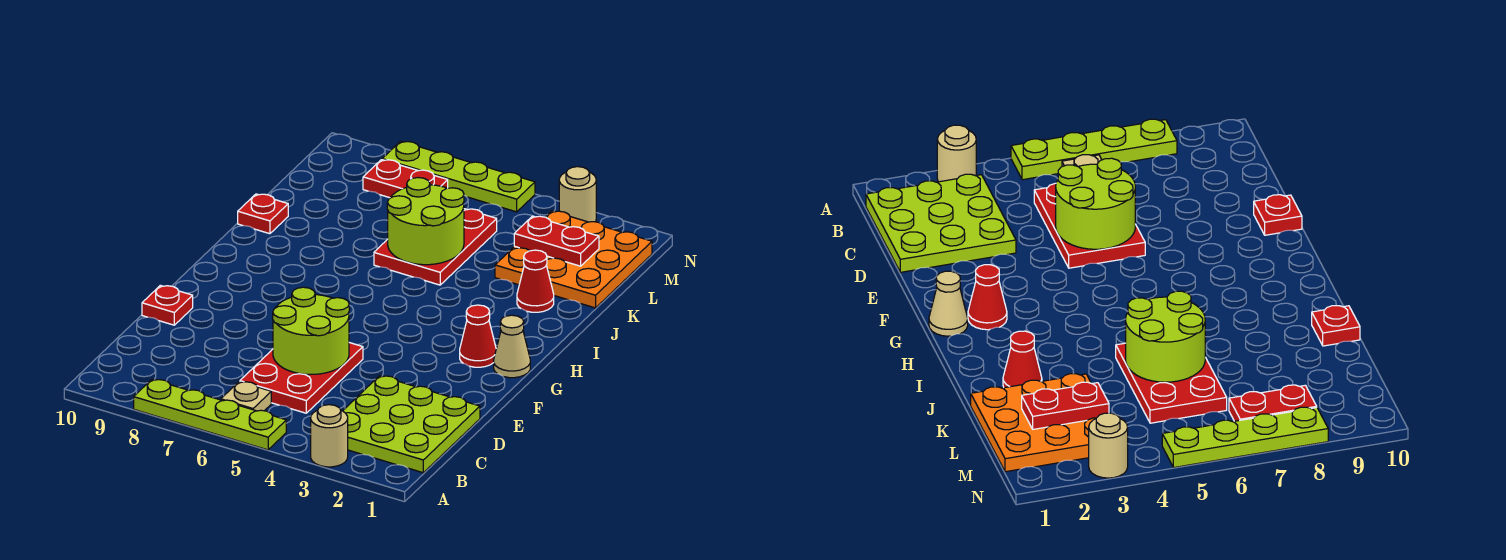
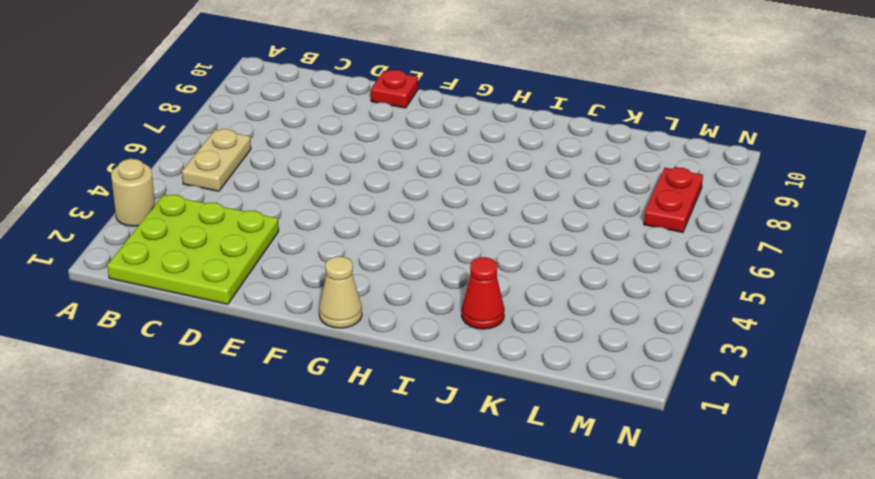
tan plate B5:B6 level 1 -> tan plate B6 level 1
none -> lime plate A5:A8 level 1
none -> red plate C5:E6 level 1
none -> red cone G2 level 1

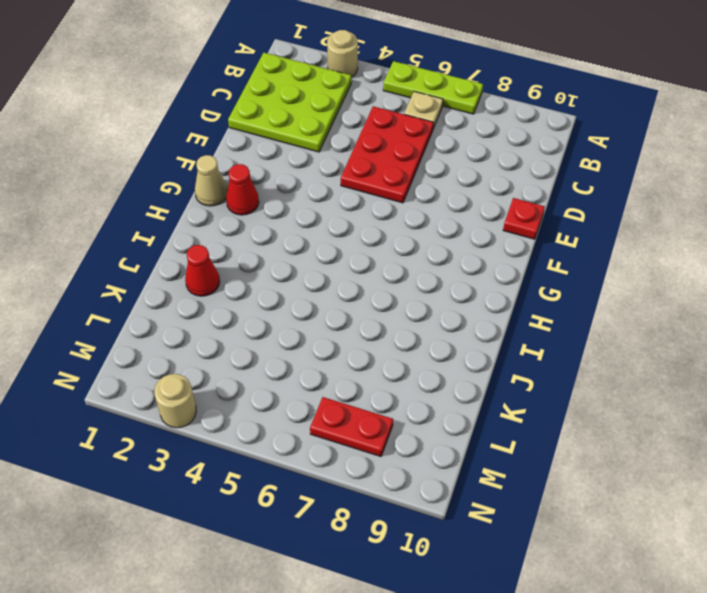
lime plate A5:A7 level 1 -> lime plate A5:A8 level 1
none -> red plate J5:L6 level 1
none -> red plate J10 level 1
none -> orange plate K1:M3 level 1

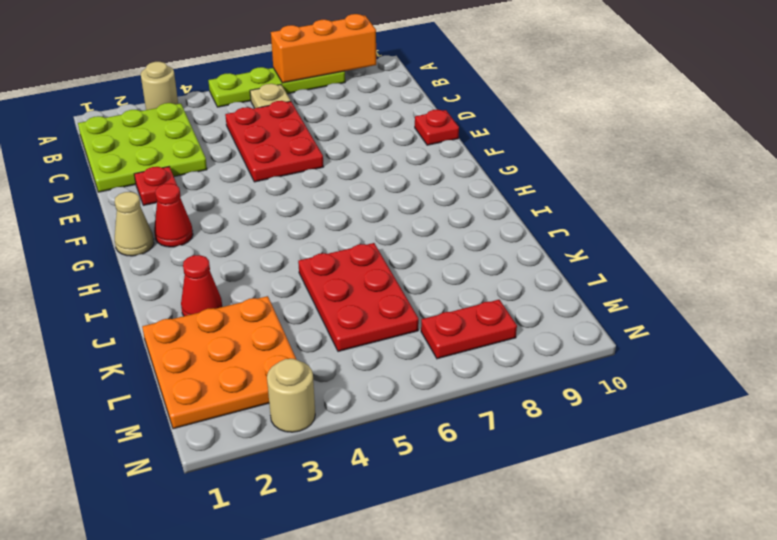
orange brick A7:A9 level 2 -> none
red plate E2 level 1 -> red plate J10 level 1
none -> lime plate N5:N8 level 1
none -> lime round brick D5:E6 level 2
none -> lime round brick J5:K6 level 2

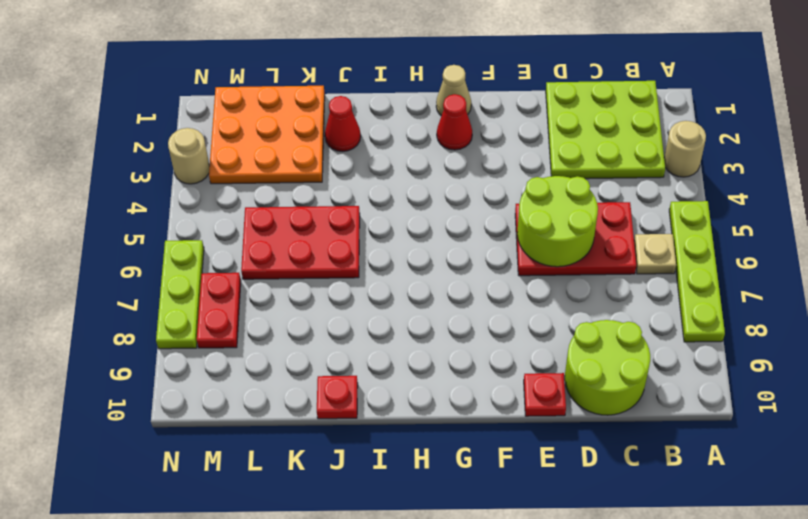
lime round brick C9:D10 level 1 -> lime round brick J5:K6 level 2
lime plate N6:N8 level 1 -> lime plate N5:N8 level 1
none -> red plate L2:L3 level 2

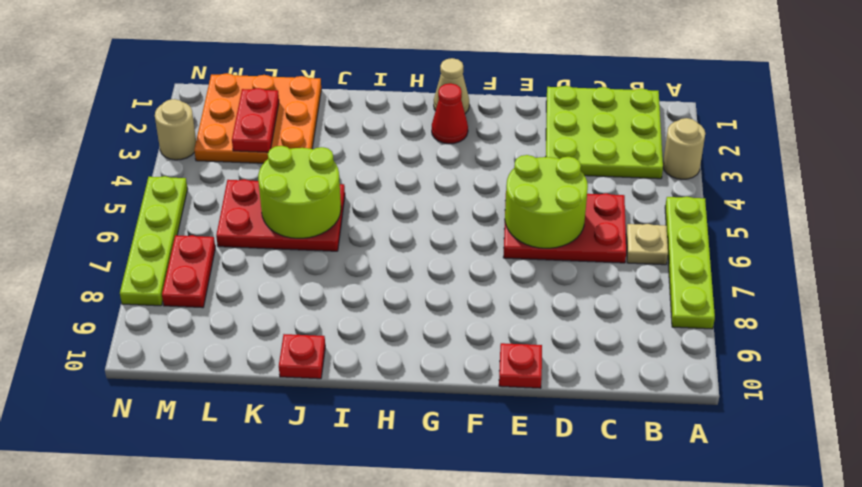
none -> red cone J2 level 1

